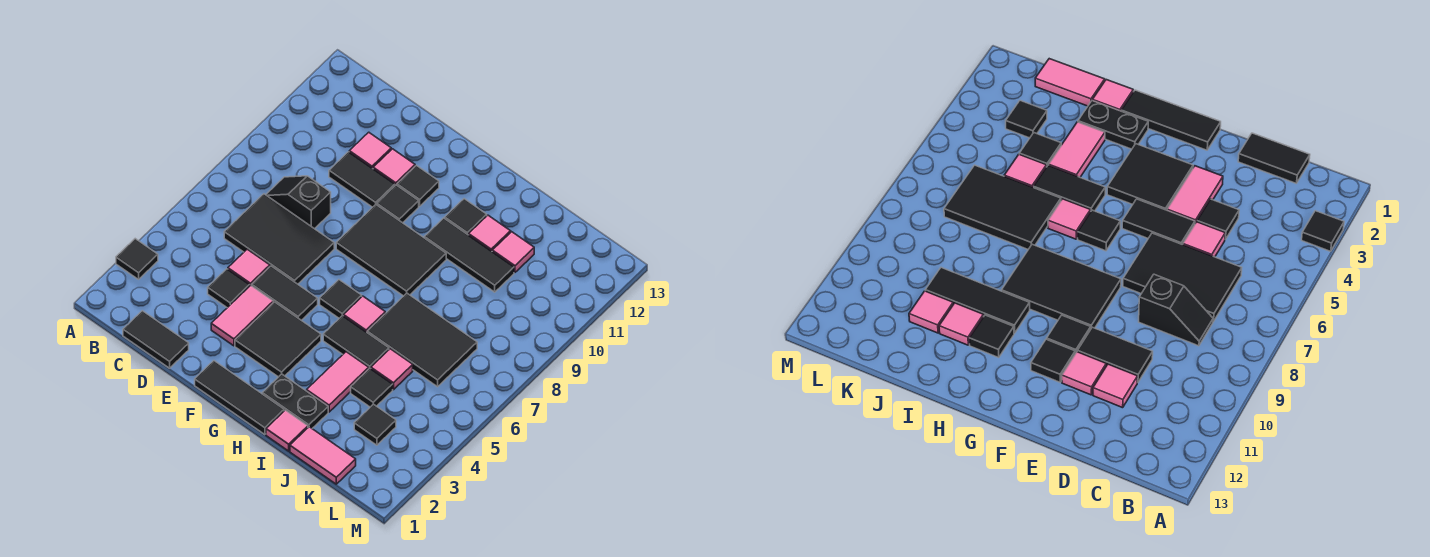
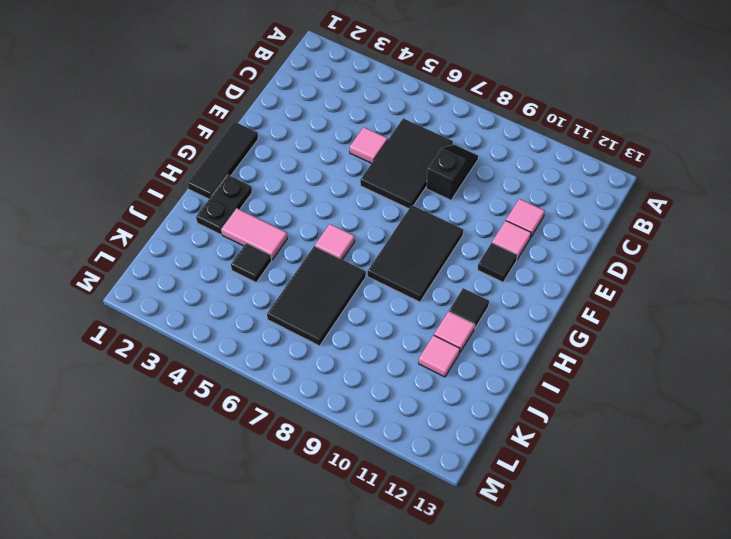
none -> black tile A3 level 1
none -> black tile C1:D1 level 1
none -> black tile D4 level 1
none -> black tile D10:E10 level 1

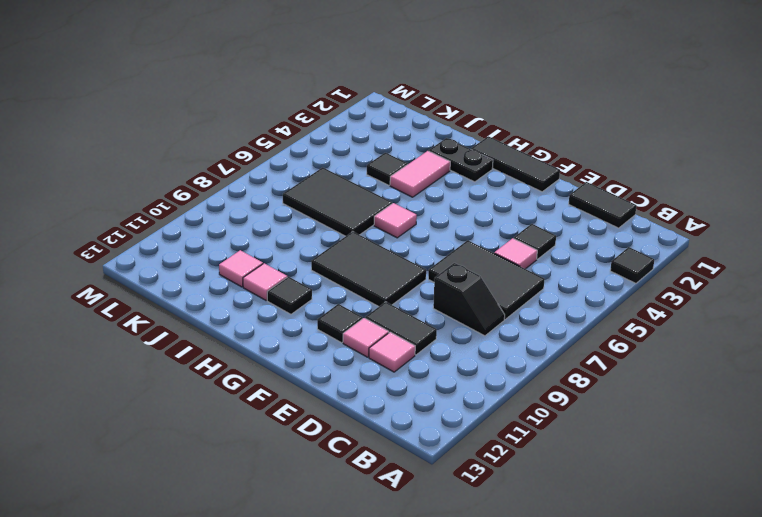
none -> pink tile E3:E4 level 1
none -> black tile E5:F5 level 1
none -> black tile F3:G4 level 1
none -> black tile F10 level 1

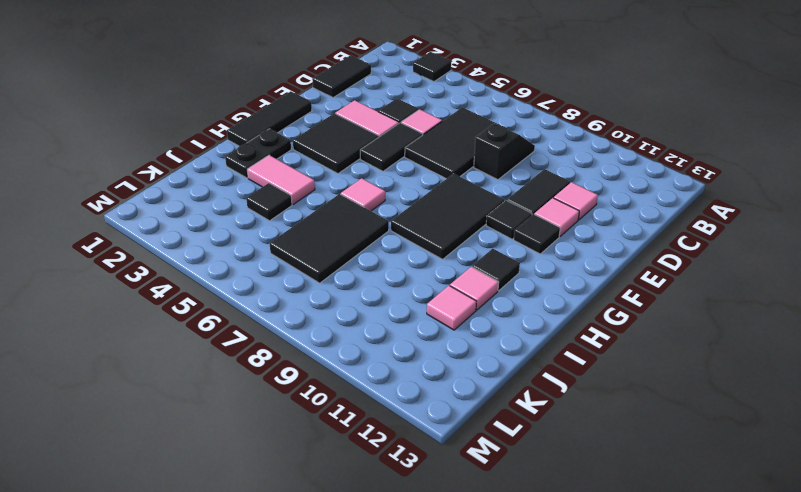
none -> black tile G6 level 1
none -> black tile H5:I5 level 1
none -> black tile H10:J10 level 1
none -> pink tile I1 level 1

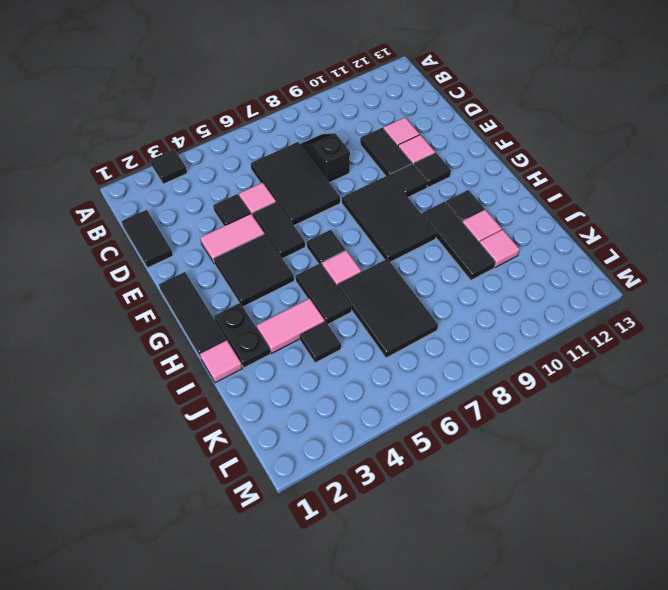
none -> pink tile J1:K1 level 1
none -> pink tile J5 level 1
none -> black tile K3 level 1

